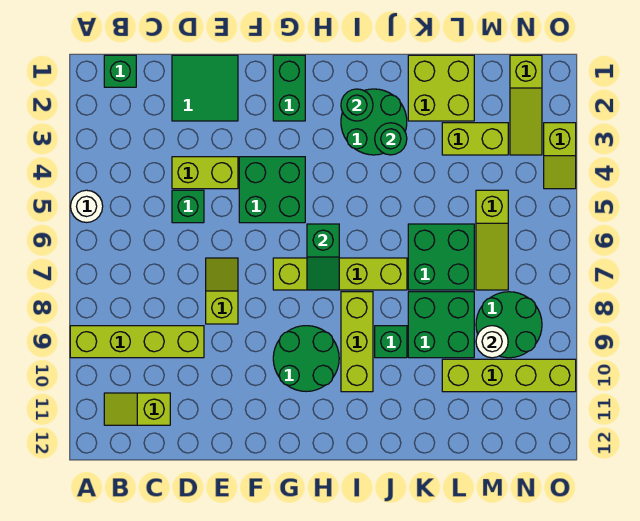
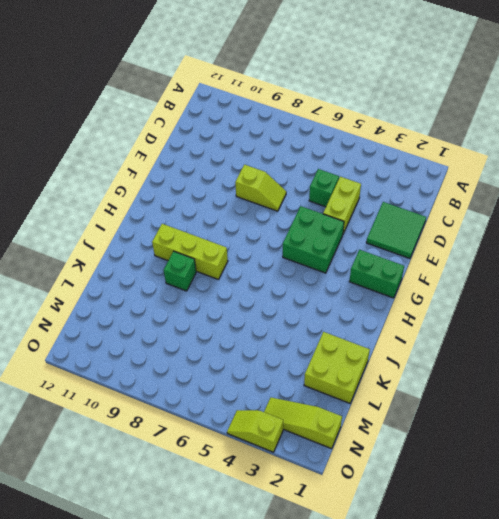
none -> white round brick A5 level 1
none -> lime brick A9:D9 level 1
none -> green brick B1 level 1

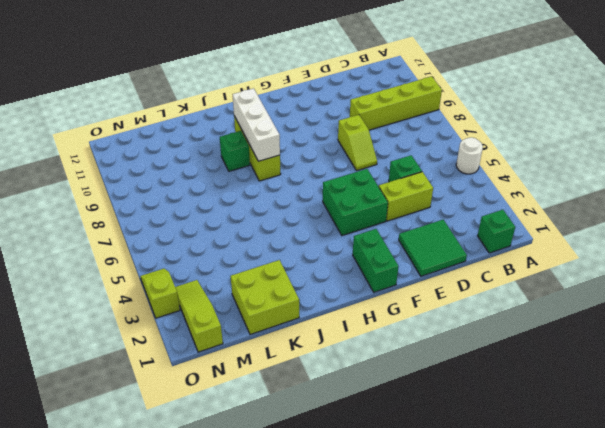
white brick I8:I10 level 2 -> none
none -> lime slope B11:C11 level 1 top C
none -> lime brick G7:J7 level 1
none -> green round brick G9:H10 level 1

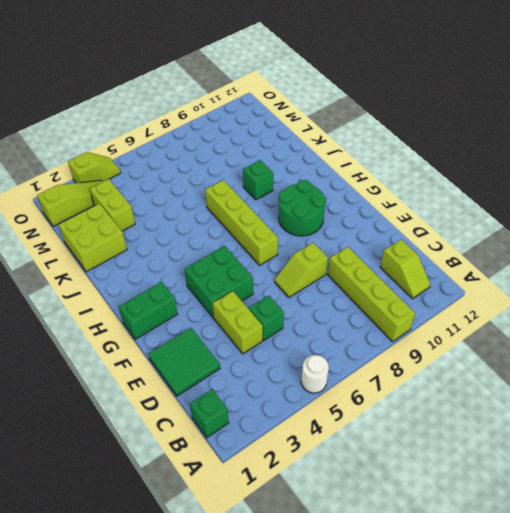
none -> green round brick I2:J3 level 1
none -> lime brick I8:I10 level 1
none -> green brick K6:L7 level 1

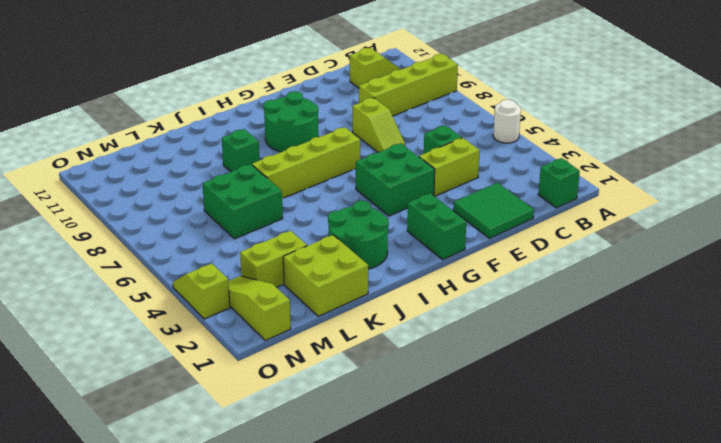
none -> lime brick I8:I10 level 1
none -> green brick K8:L9 level 1
none -> lime brick L10:O10 level 1

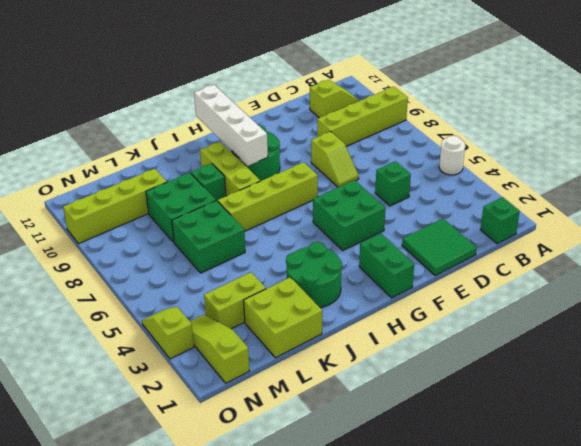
white brick H9:H12 level 2 -> none
none -> lime brick D4:E4 level 1
none -> lime slope M5:M7 level 1 top 5
none -> green round brick M8:N9 level 1

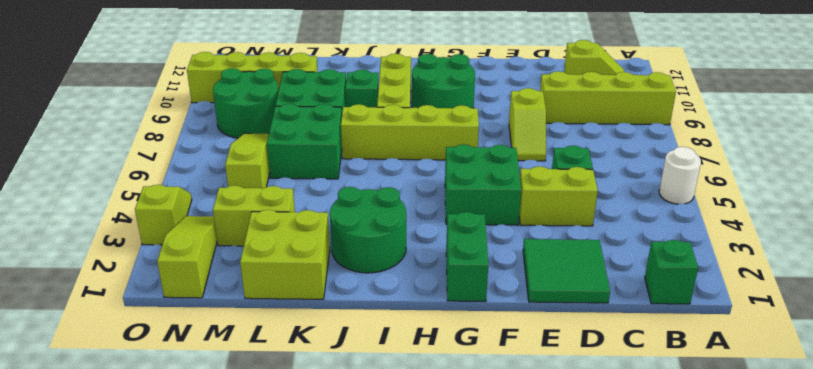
none -> green slope H6:H7 level 2 top 6
none -> green round brick I2 level 2
none -> green round brick J3 level 2

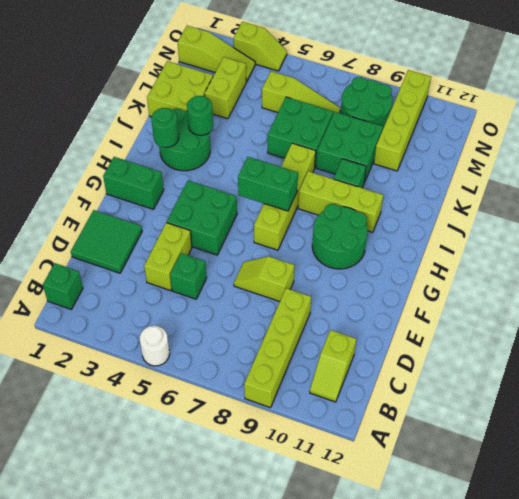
green brick H6:H7 level 2 -> green slope H6:H7 level 2 top 6
none -> white round brick M9 level 2

